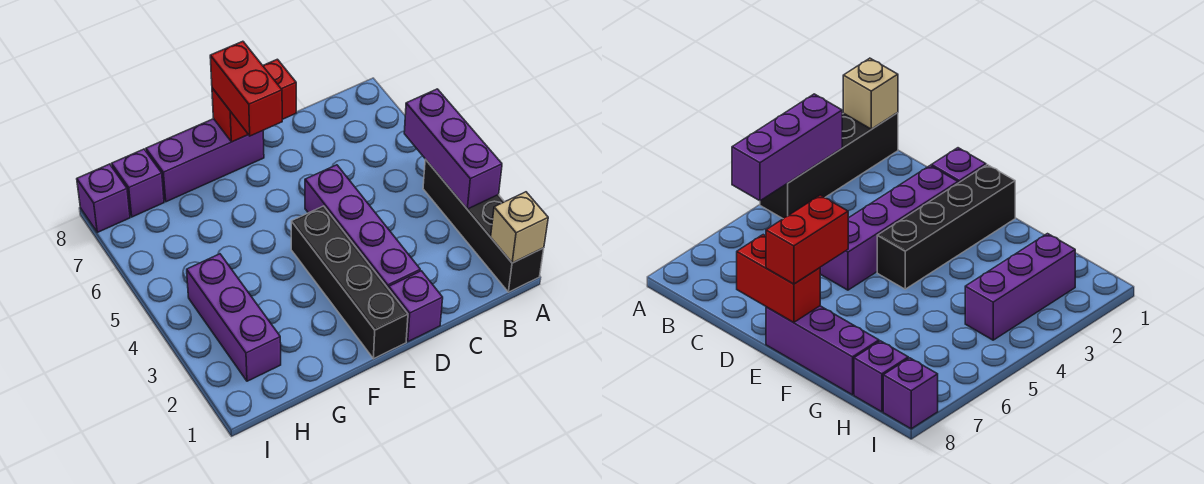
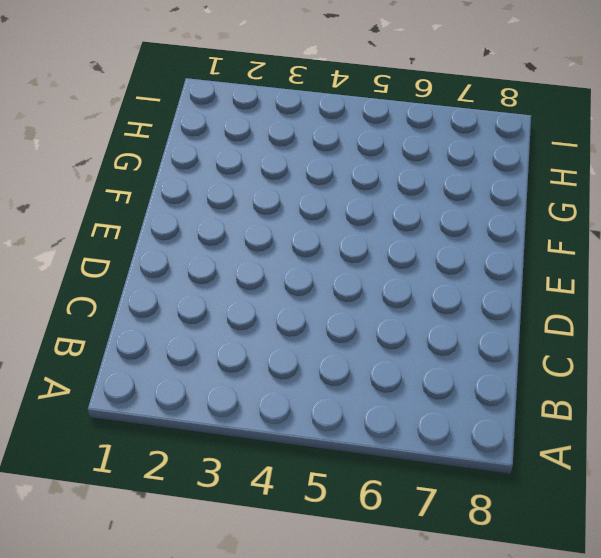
none -> black brick A1:A4 level 1
none -> purple brick D1 level 1
none -> purple brick D2:D5 level 1

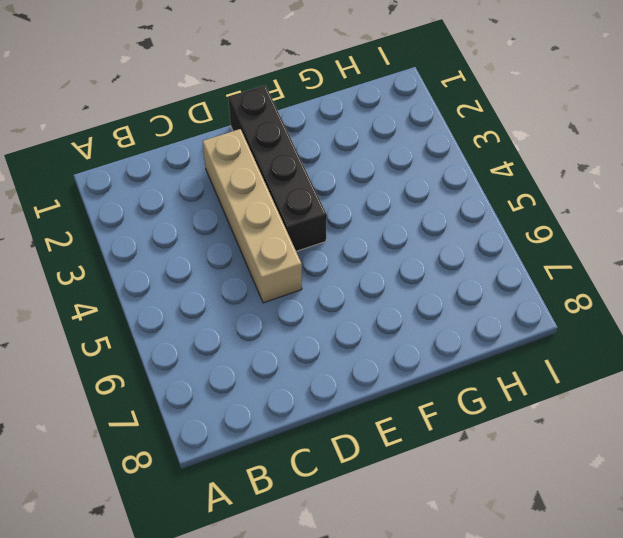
tan brick D2:D5 level 1 -> purple brick D2:D5 level 1
none -> black brick A1:A4 level 1
none -> purple brick D1 level 1
none -> purple brick E8:G8 level 1

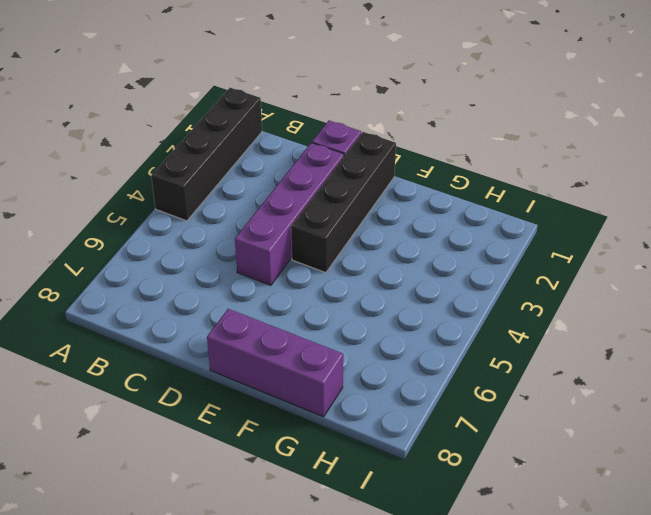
none -> purple brick H2:H4 level 1
none -> purple brick H8 level 1
none -> purple brick I8 level 1

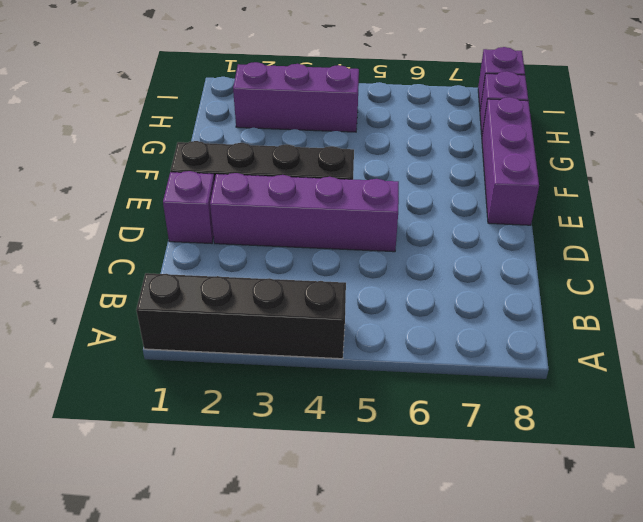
none -> tan brick A1 level 2
none -> purple brick A3:A5 level 2
none -> red brick D8:E8 level 2

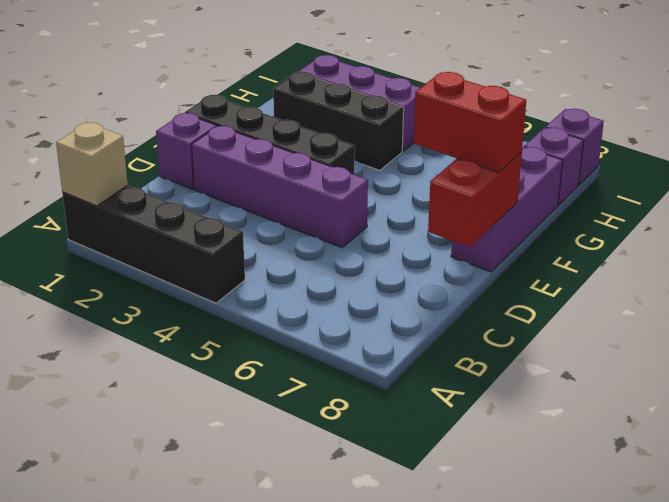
black brick G2:G4 level 1 -> none
none -> purple brick A3:A5 level 2

